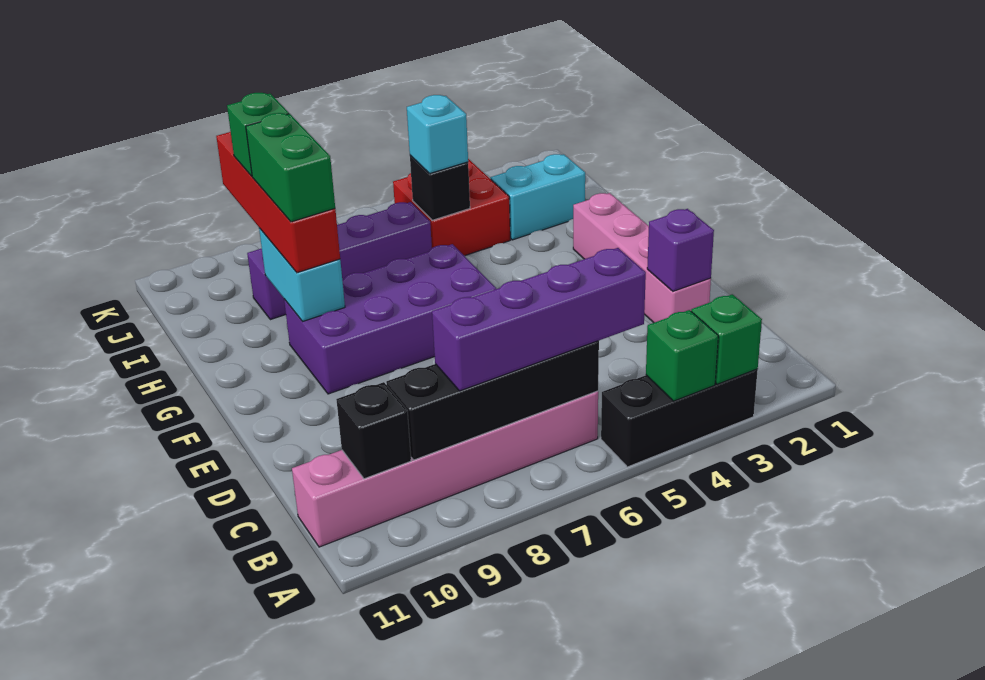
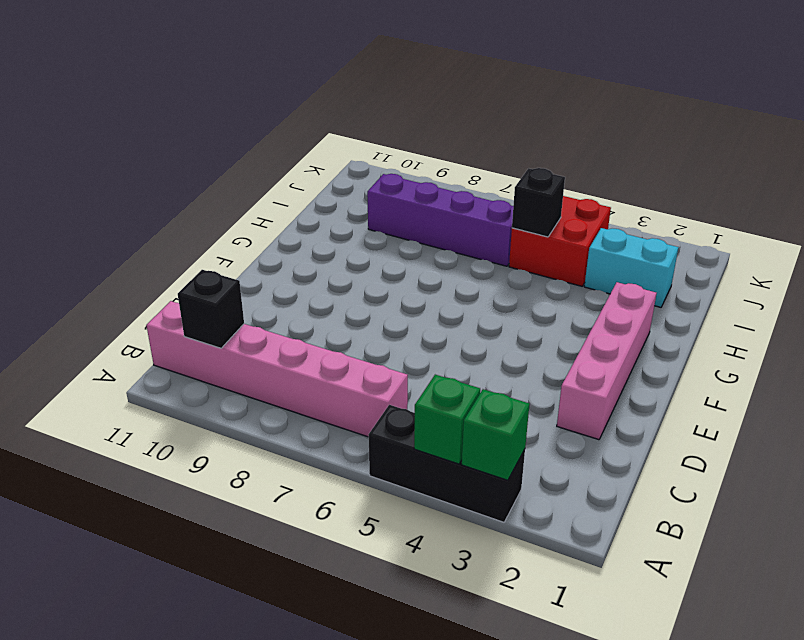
none -> purple brick F6:G9 level 1
none -> black brick B6:B9 level 2
none -> purple brick D2 level 2

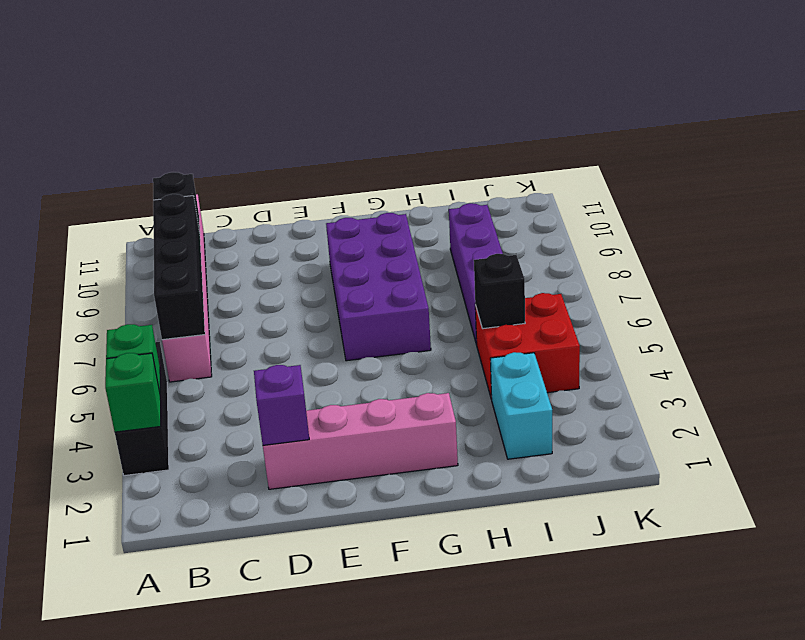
none -> cyan brick G9:H9 level 2
none -> purple brick B5:B8 level 3
none -> red brick G9:J9 level 3

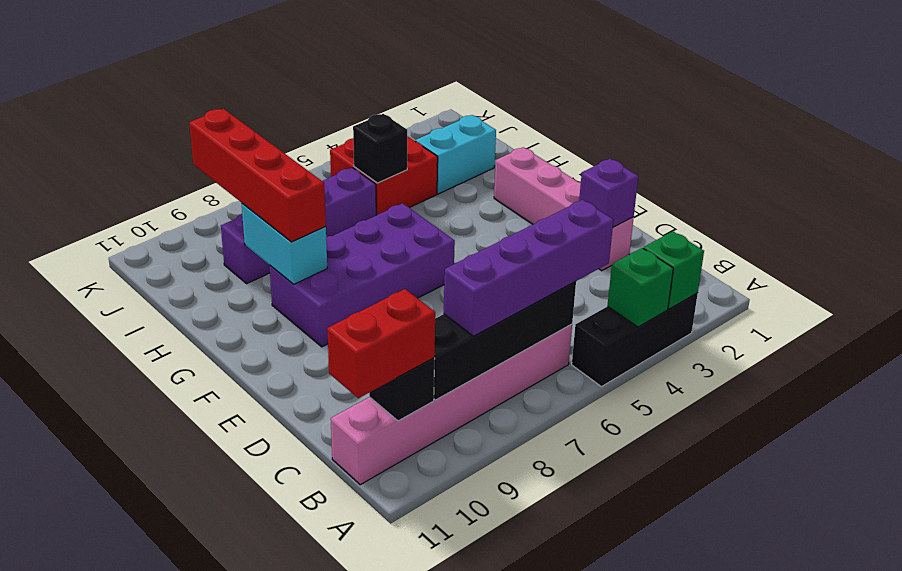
red brick B10:B11 level 3 -> none
none -> cyan brick I5 level 3
none -> green brick G9:H9 level 4
none -> green brick I9 level 4

